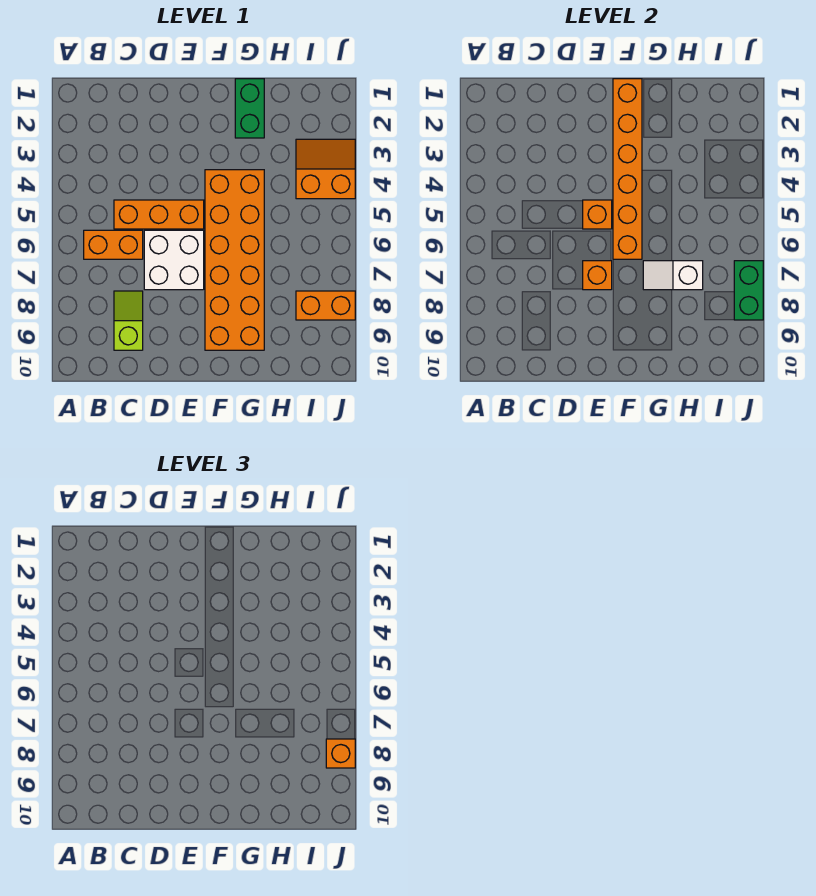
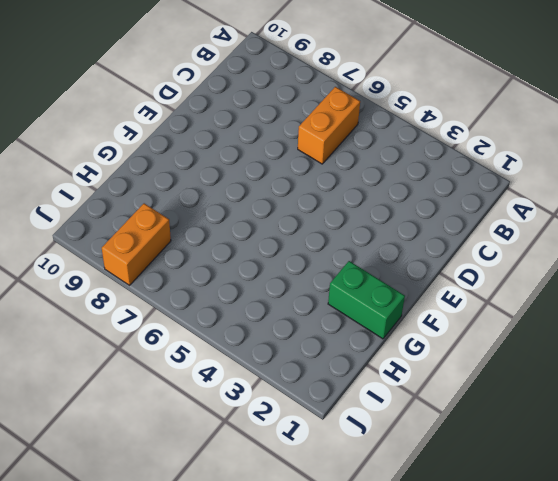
none -> orange brick C5:E5 level 1
none -> lime slope C8:C9 level 1 top 9
none -> white brick D6:E7 level 1

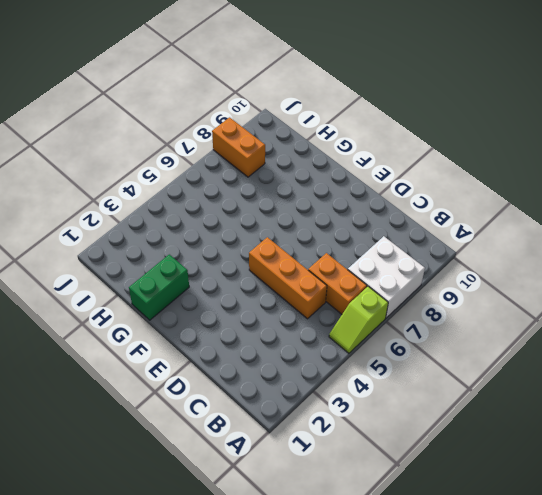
lime slope A5:A6 level 1 top 6 -> lime slope C8:C9 level 1 top 9
white brick A7:B8 level 1 -> white brick D6:E7 level 1
none -> orange brick F4:G9 level 1
none -> orange slope I3:J4 level 1 top 4
none -> orange brick E5 level 2

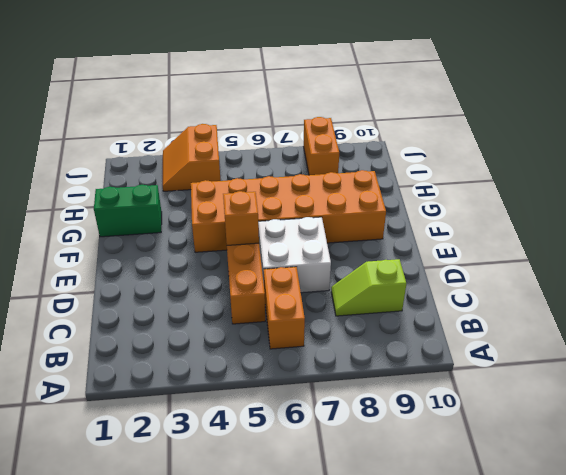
none -> orange brick E7 level 2
none -> orange brick F1:F6 level 2
none -> white slope G7:H7 level 2 top H

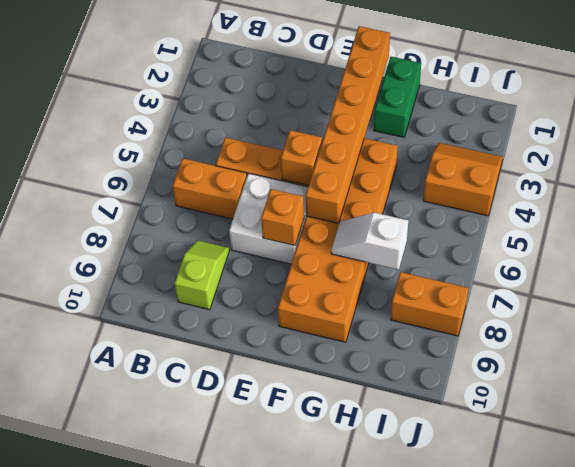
none -> green brick J7:J8 level 2
none -> orange brick J8 level 3

